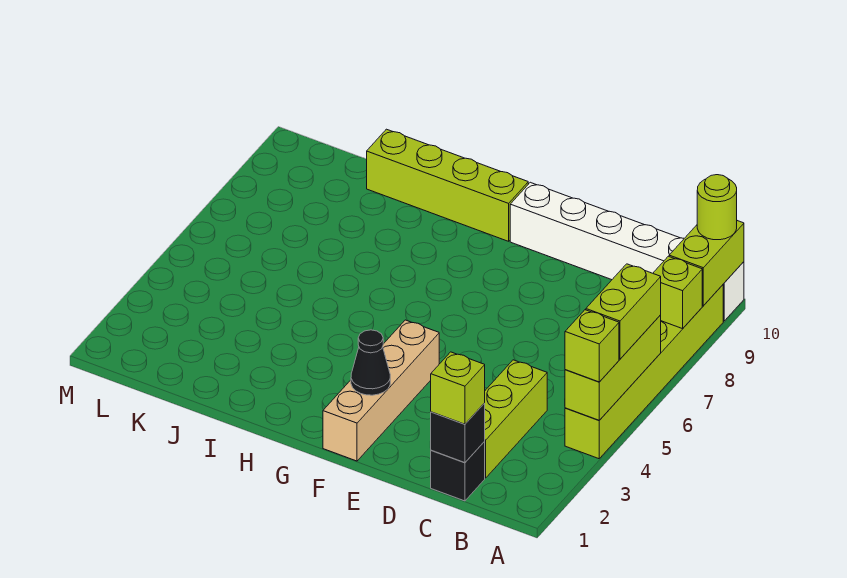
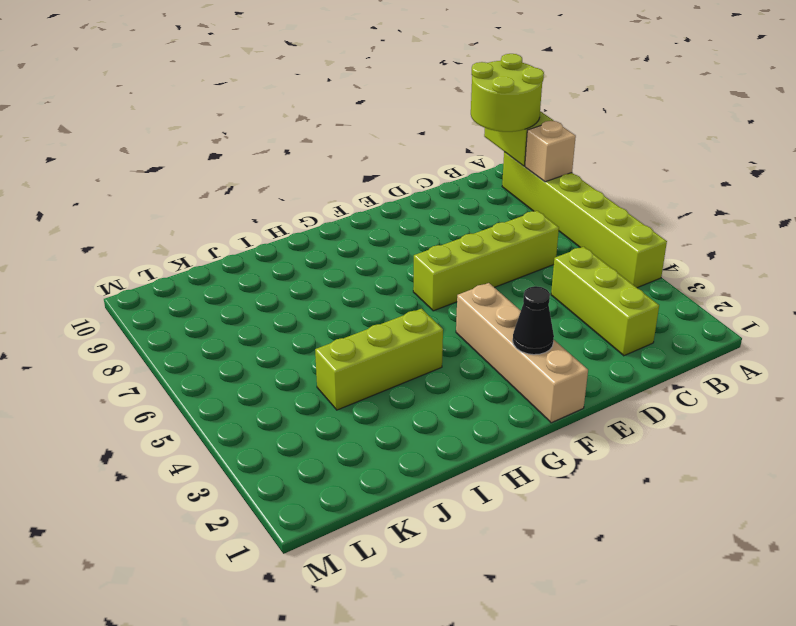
tan brick A8 level 2 -> lime brick A8 level 2
lime round brick A9:B10 level 3 -> lime round brick A10 level 3
lime brick C6:F6 level 1 -> lime brick G10:J10 level 1
lime brick H4:J4 level 1 -> lime brick A4:A6 level 2
none -> white brick A10:F10 level 1
none -> black brick C1 level 1
none -> black brick C1 level 2

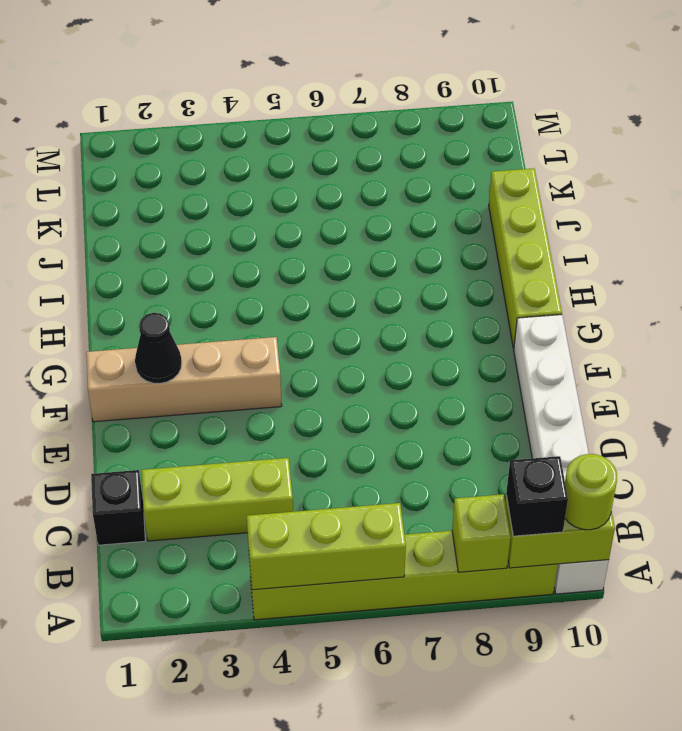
black brick A9 level 3 -> black brick C1 level 2
none -> lime brick A4 level 3
none -> lime brick A5:A6 level 3
none -> lime brick C1 level 3

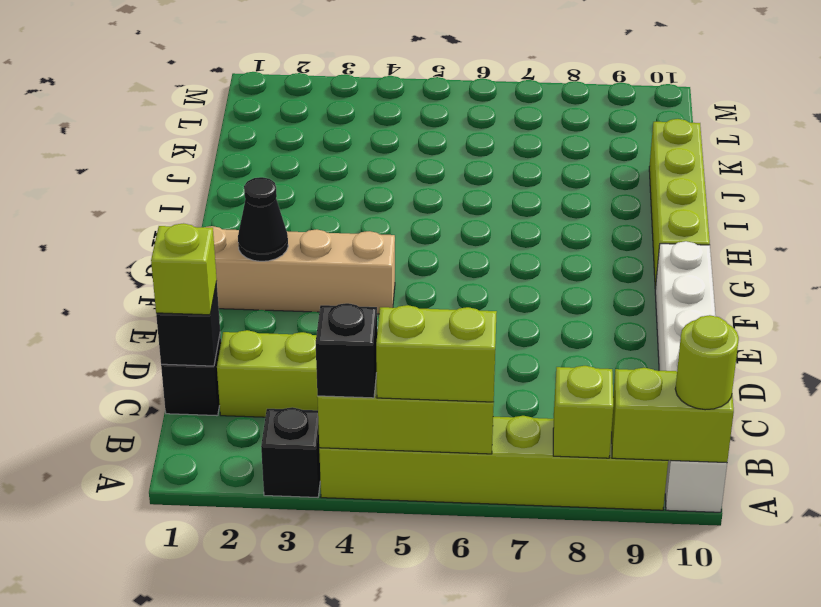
black brick A3 level 1 -> none
black brick A4 level 3 -> lime brick A4 level 3

